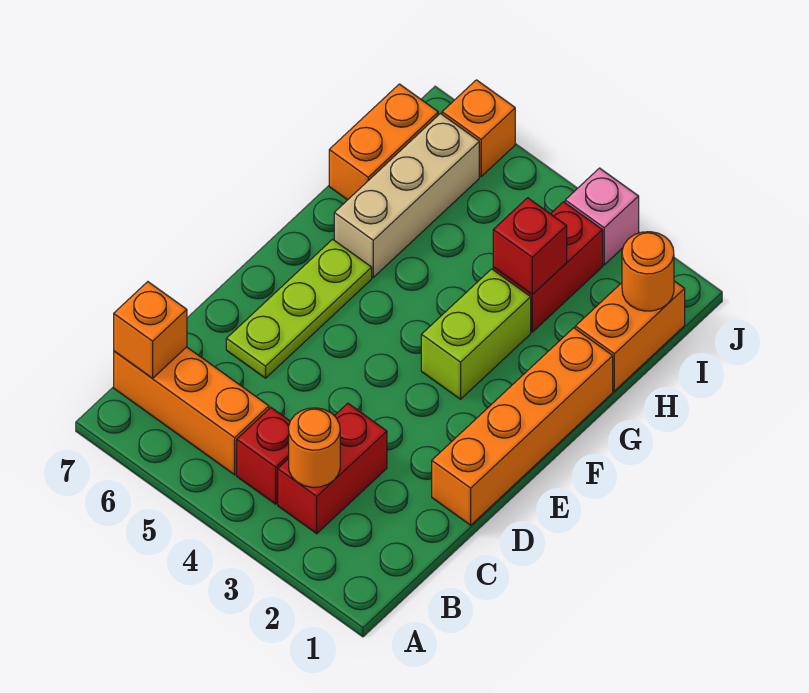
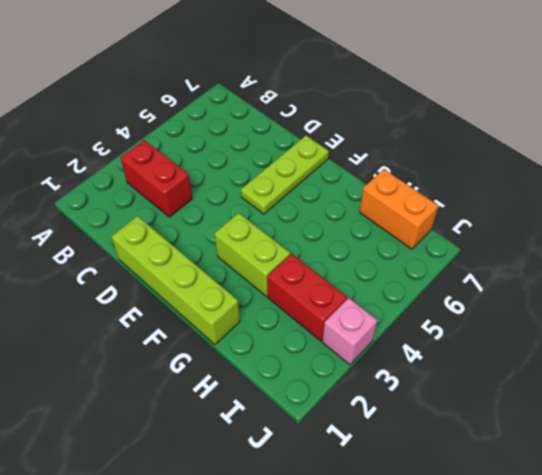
lime brick D1:G1 level 1 -> orange brick D1:G1 level 1
lime plate E5:E7 level 1 -> lime plate D6:F6 level 1
none -> red brick B4 level 1
none -> orange brick B5:B7 level 1
none -> tan brick G6:I6 level 1

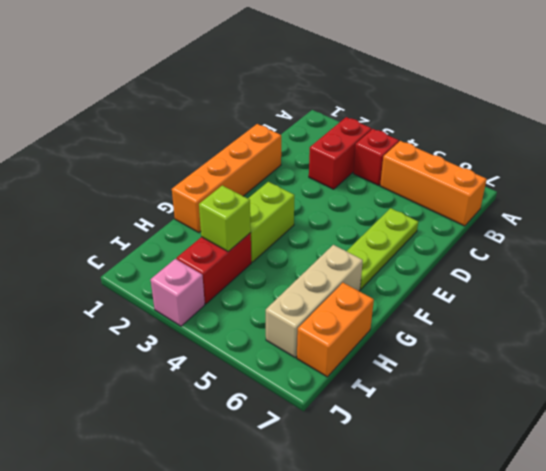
lime brick H3 level 2 -> red brick H3 level 2
none -> orange brick H1:I1 level 1
none -> orange brick J6 level 1
none -> orange round brick B3 level 2

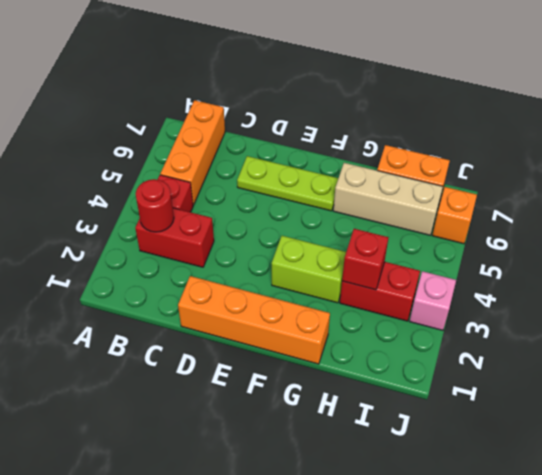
red round brick B3 level 2 -> orange round brick B3 level 2
none -> orange brick H1:I1 level 1
none -> orange brick B7 level 2
none -> orange round brick I1 level 2

